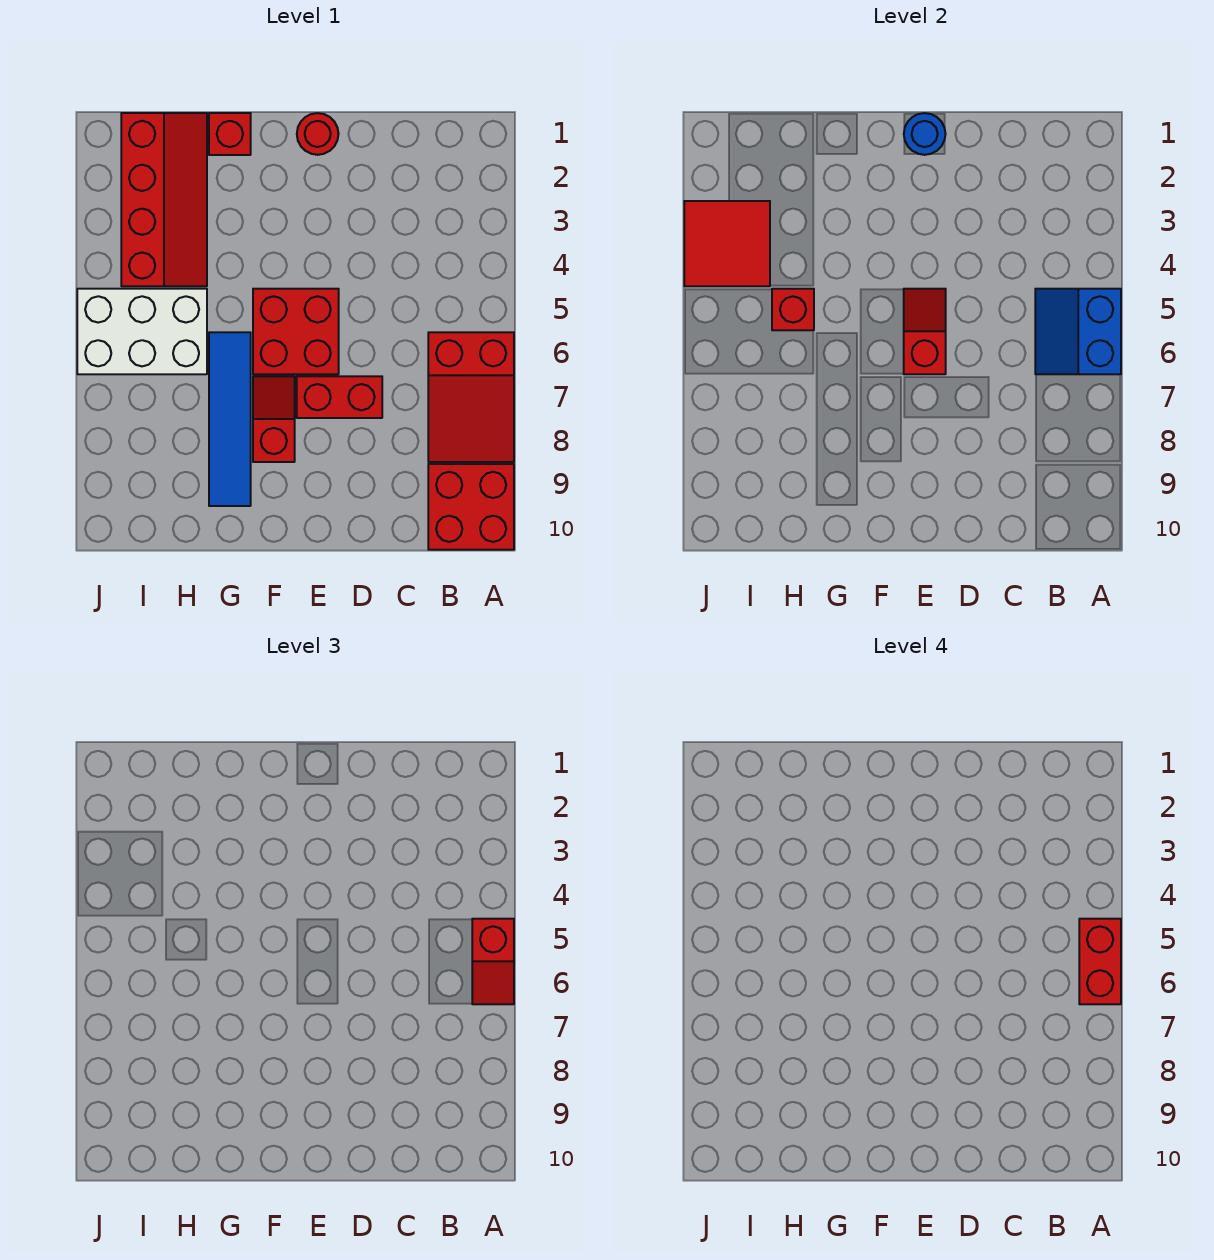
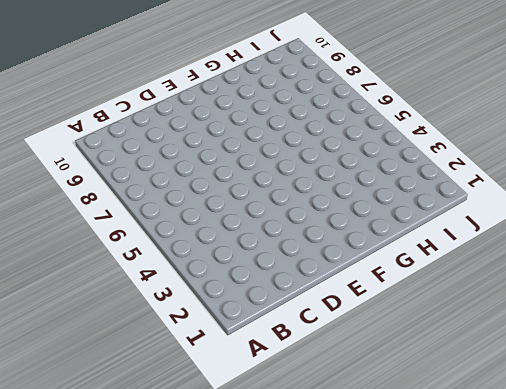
none -> red slope A6:B8 level 1 top 6
none -> red brick A9:B10 level 1
none -> red brick D7:E7 level 1

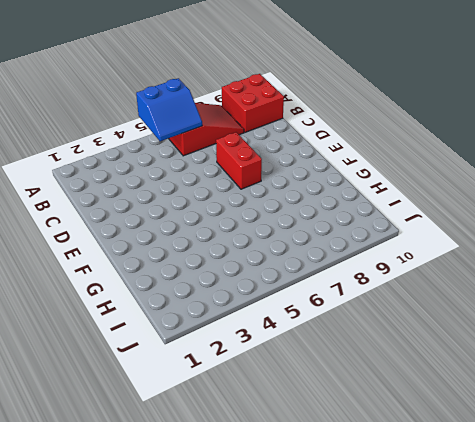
none -> red round brick E1 level 1
none -> red brick E5:F6 level 1
none -> red slope F7:F8 level 1 top 8

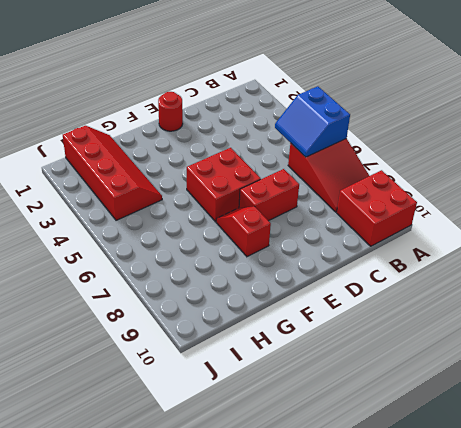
none -> red brick G1 level 1
none -> blue tile G6:G9 level 1
none -> white brick H5:J6 level 1

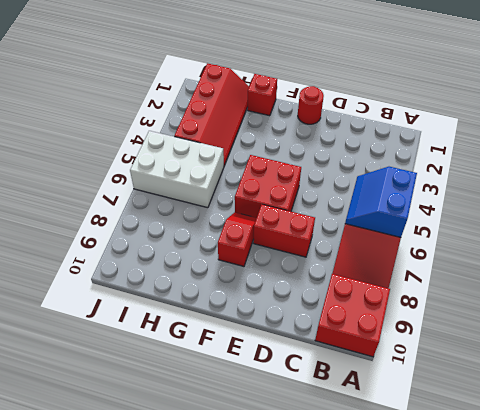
none -> blue tile G6:G9 level 1
none -> blue round brick E1 level 2
none -> red slope E5:E6 level 2 top 6

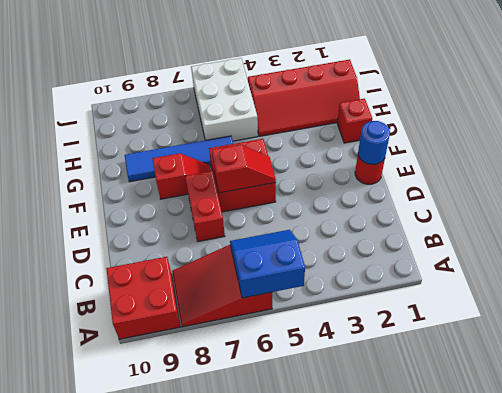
none -> red brick H5 level 2
none -> red tile I3:J4 level 2
none -> red slope A5:A6 level 3 top 5

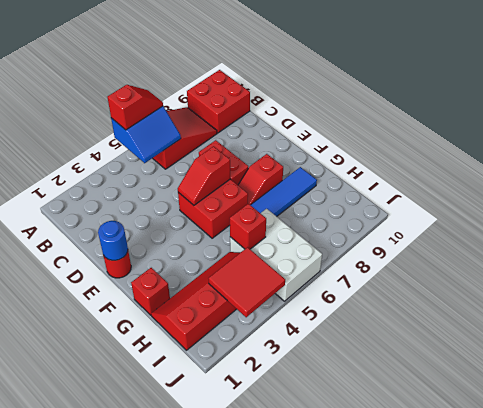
none -> red brick A5:A6 level 4

